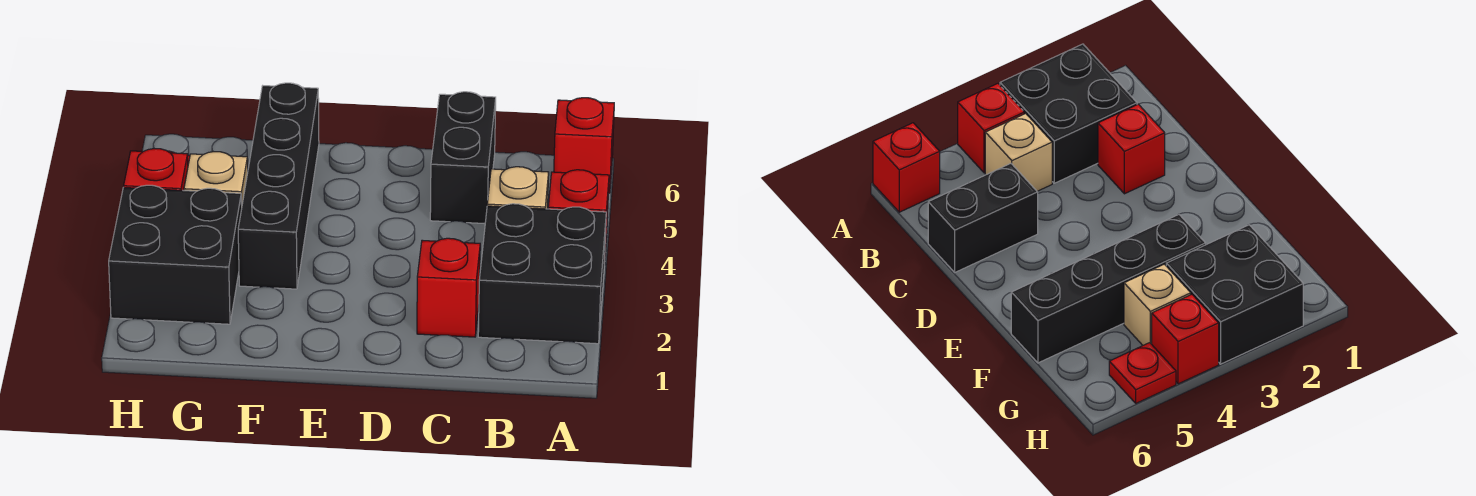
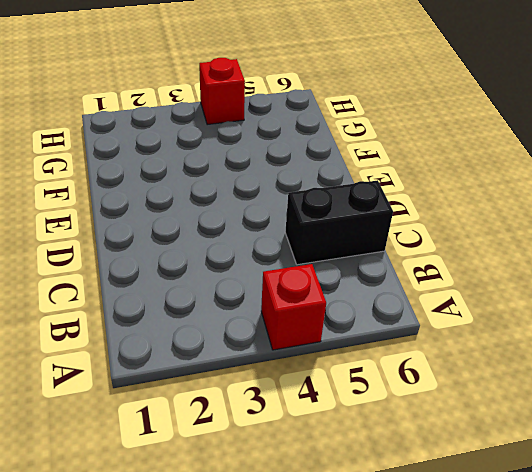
none -> black brick A2:B3 level 1
none -> red brick A6 level 1

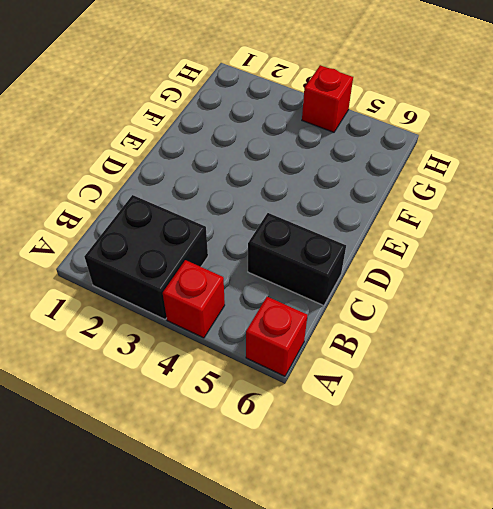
none -> tan brick B4 level 1
none -> red brick C2 level 1

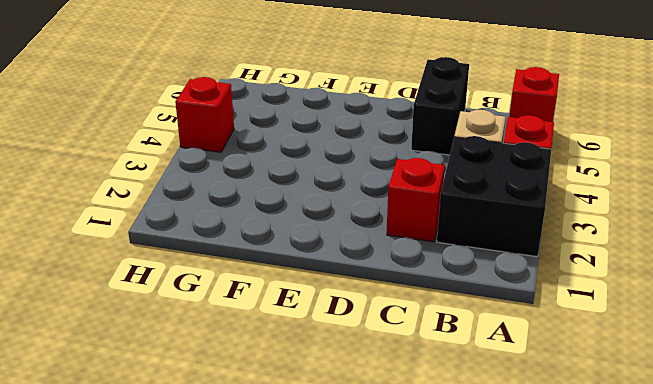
none -> black brick F3:F6 level 1
none -> black brick G2:H3 level 1

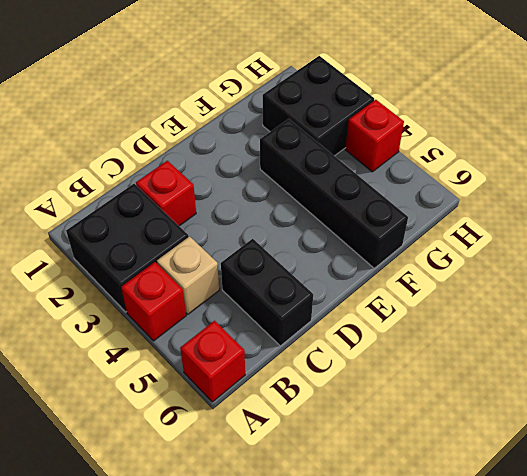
none -> tan brick G4 level 1
none -> red plate H5 level 1

